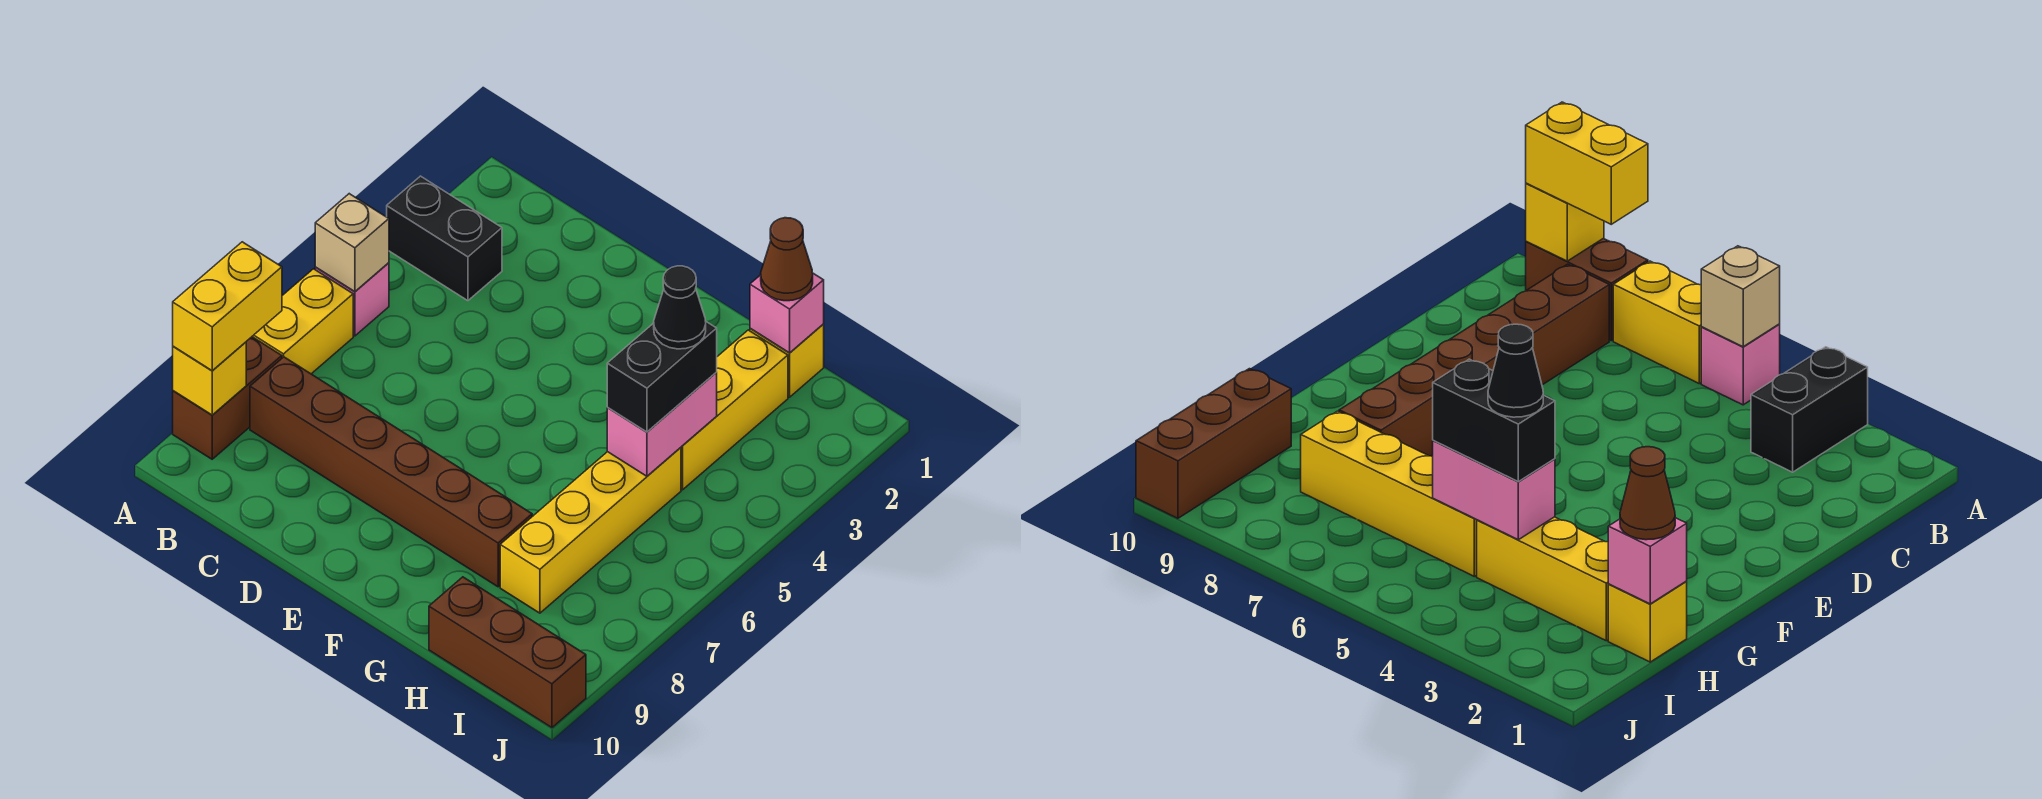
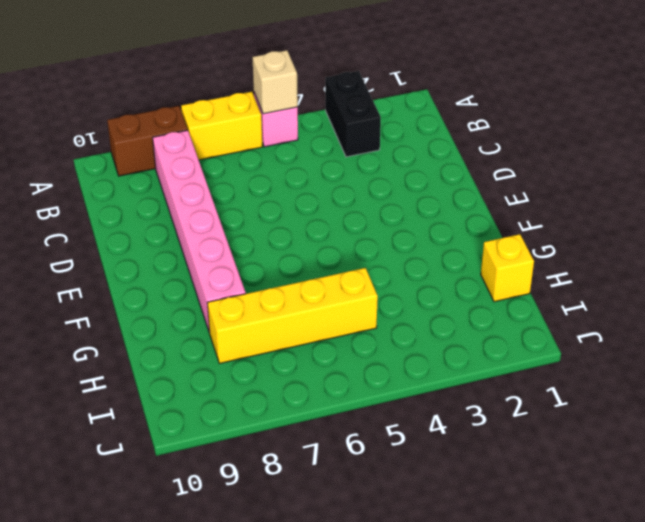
pink brick B8:G8 level 1 -> brown brick B8:G8 level 1
none -> yellow brick H2:H4 level 1
none -> brown brick H10:J10 level 1
none -> yellow brick A9 level 2

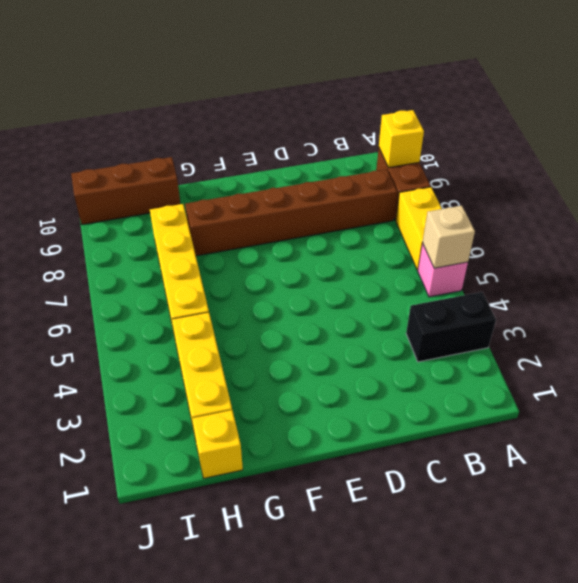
none -> pink brick H1 level 2
none -> pink brick H4:H5 level 2
none -> yellow brick A8:A9 level 3

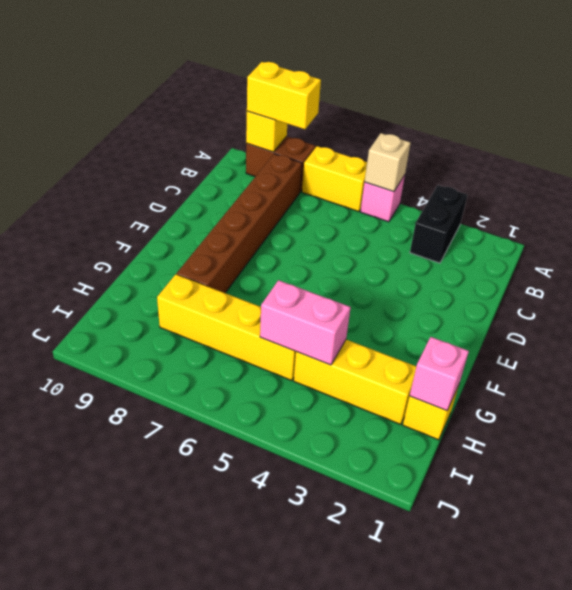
none -> brown brick H10:J10 level 1
none -> brown cone H1 level 3
none -> black brick H4:H5 level 3

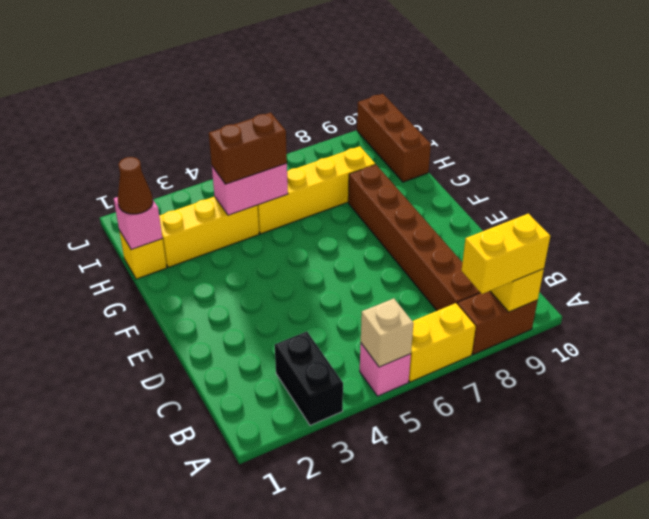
brown brick H4:H5 level 3 -> black brick H4:H5 level 3
none -> black cone H4 level 4

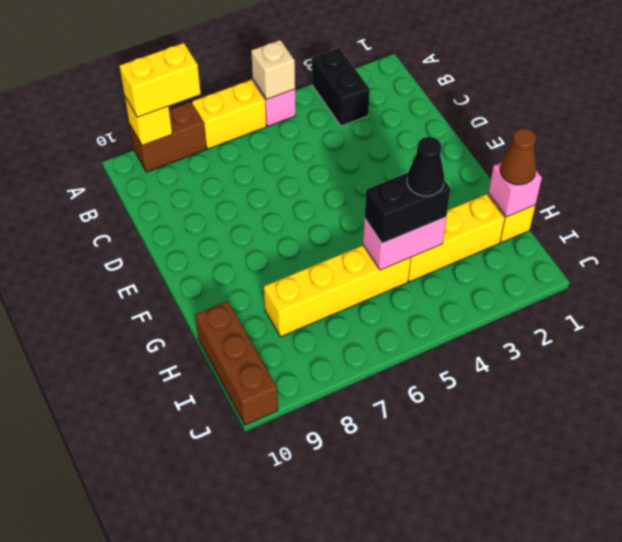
none -> brown brick B8:G8 level 1

